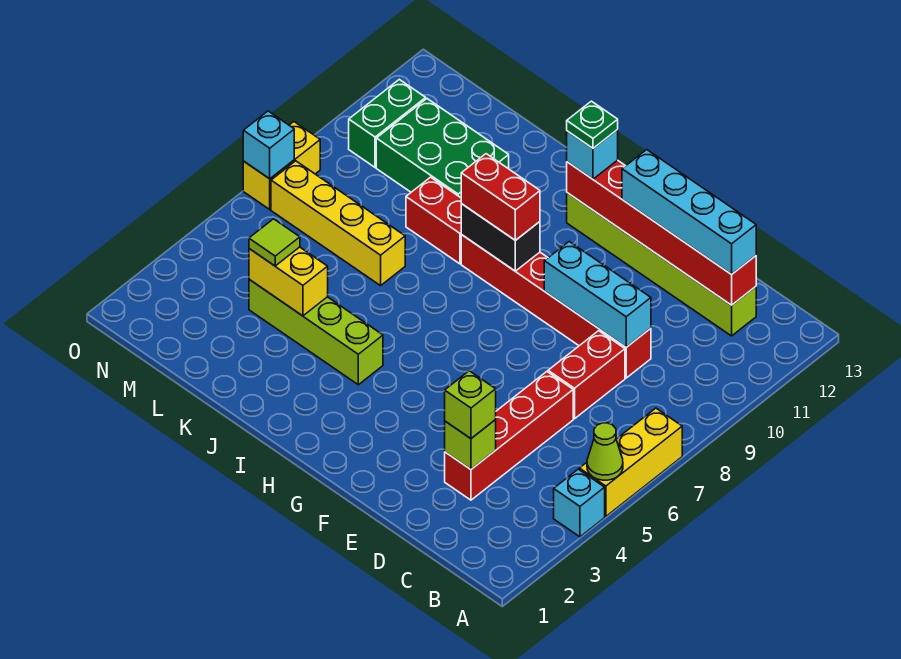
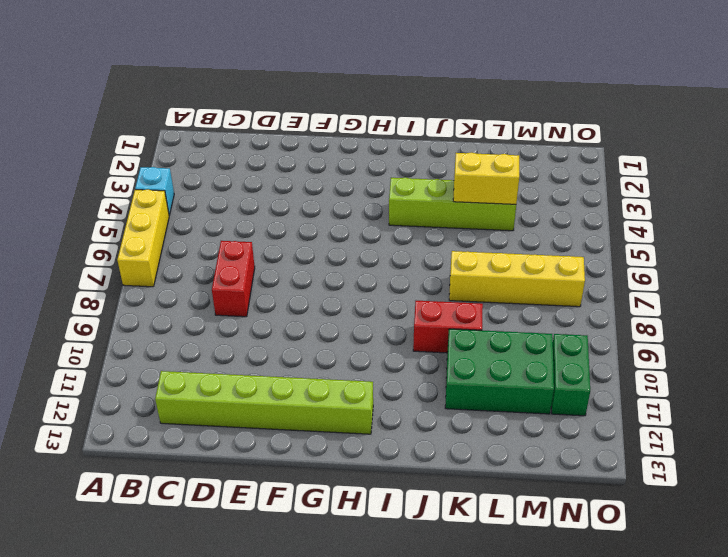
none -> red brick D3:D6 level 1
none -> red brick D9:I9 level 1
none -> yellow brick O7:O8 level 1

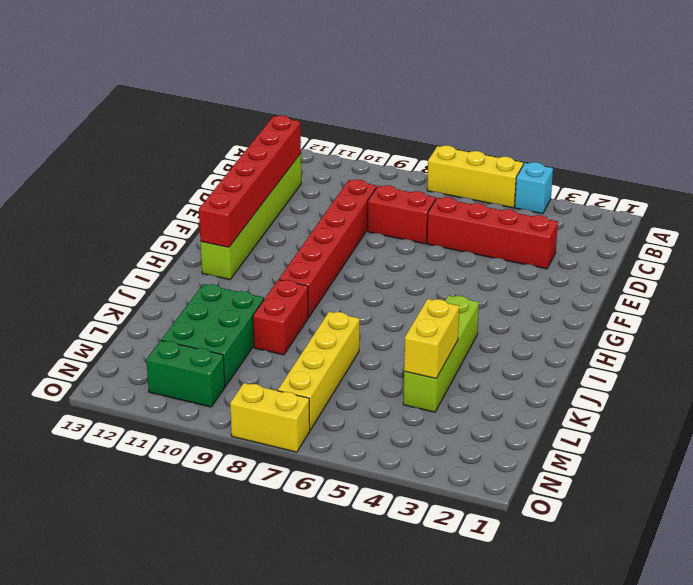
none -> lime cone A5 level 2
none -> lime brick D3 level 2
none -> cyan brick D9:F9 level 2

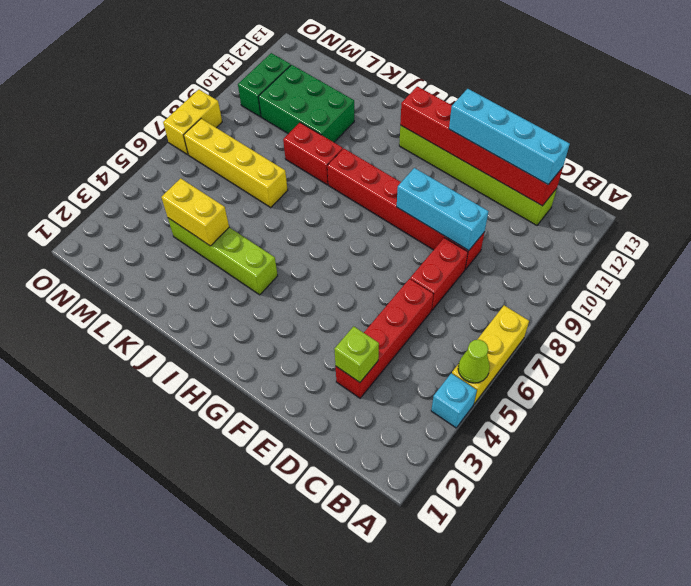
none -> black brick H9:I9 level 2
none -> cyan brick O7 level 2
none -> lime brick D3 level 3

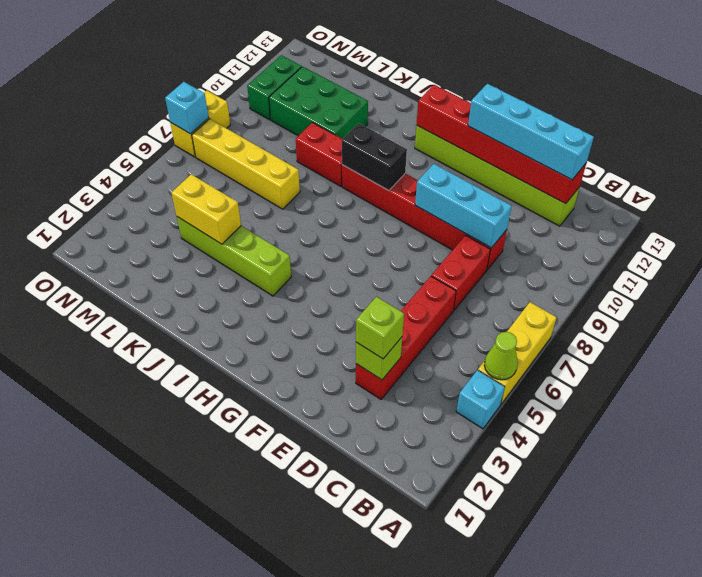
none -> red brick H9:I9 level 3
none -> cyan brick H12 level 3
none -> lime tile L4 level 3

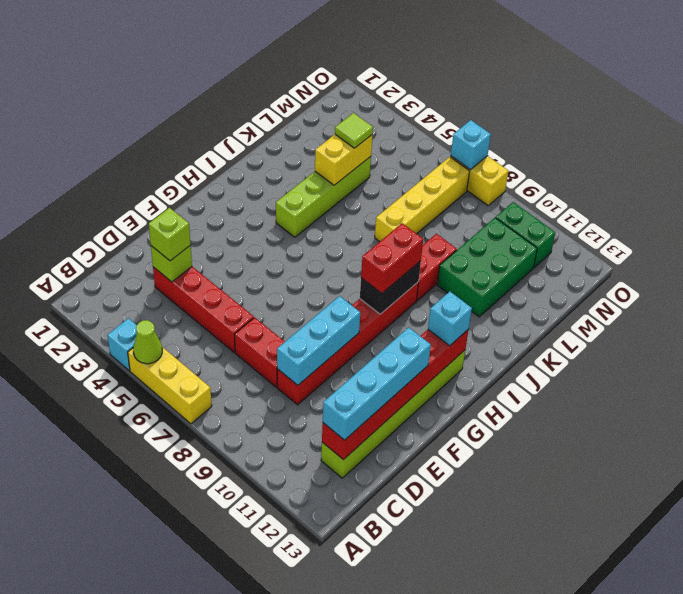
none -> green plate H12 level 4

